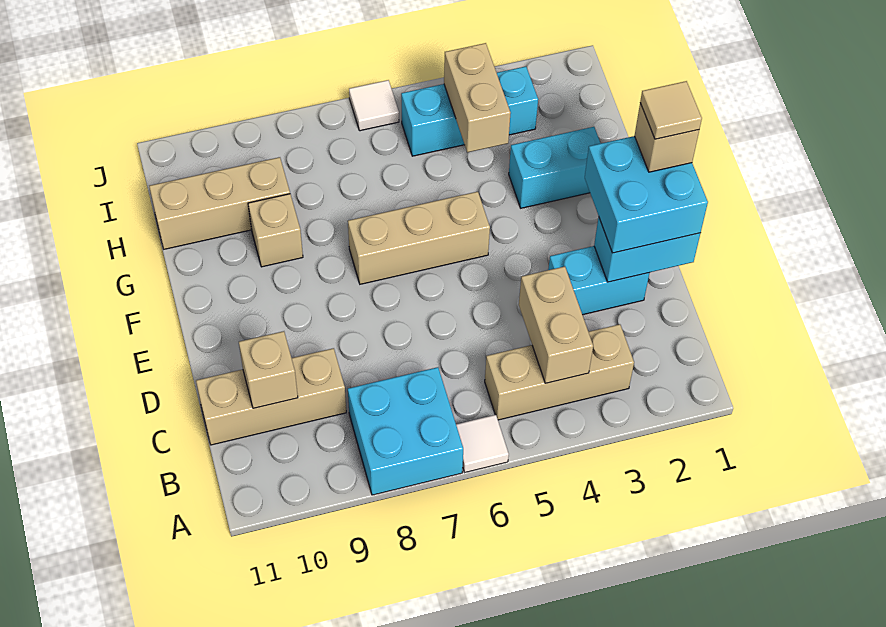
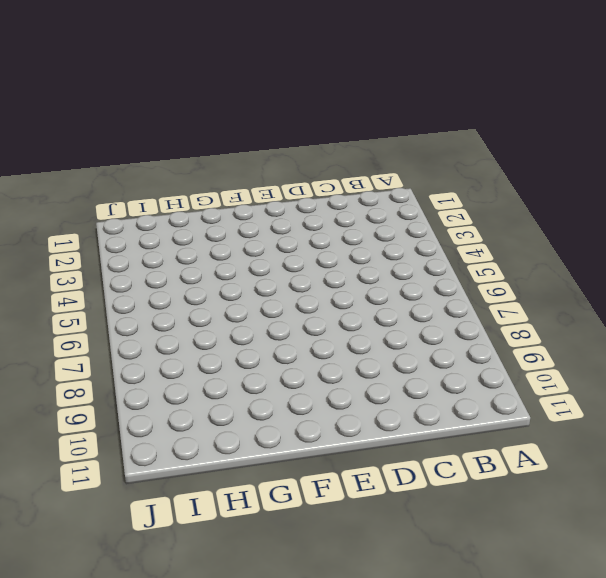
none -> white tile A6 level 1
none -> cyan brick A7:B8 level 1
none -> tan brick B3:B5 level 1

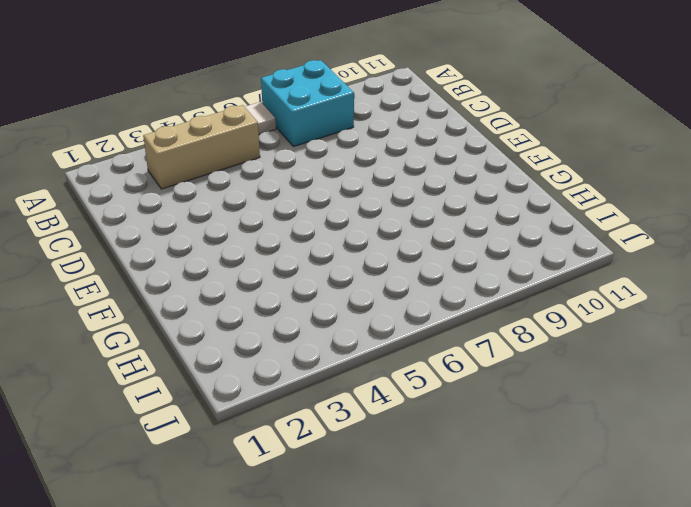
none -> tan brick C9:C11 level 1
none -> cyan brick D2:D3 level 1
none -> tan brick F5:F7 level 1

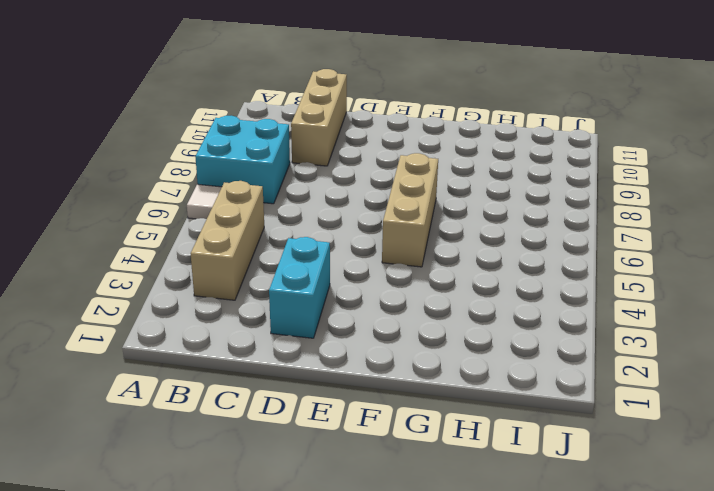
none -> cyan brick G2:G3 level 1
none -> tan brick G9 level 1
none -> tan brick H9:H11 level 1

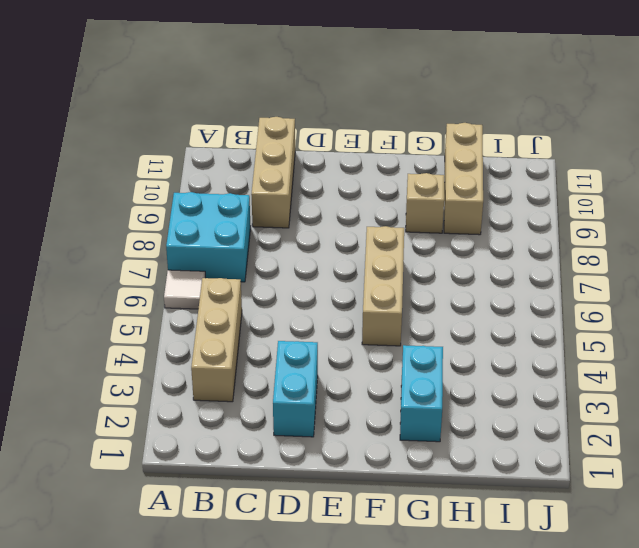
none -> cyan brick I3:I5 level 1
none -> white tile J6 level 1
none -> tan brick B4:C4 level 2

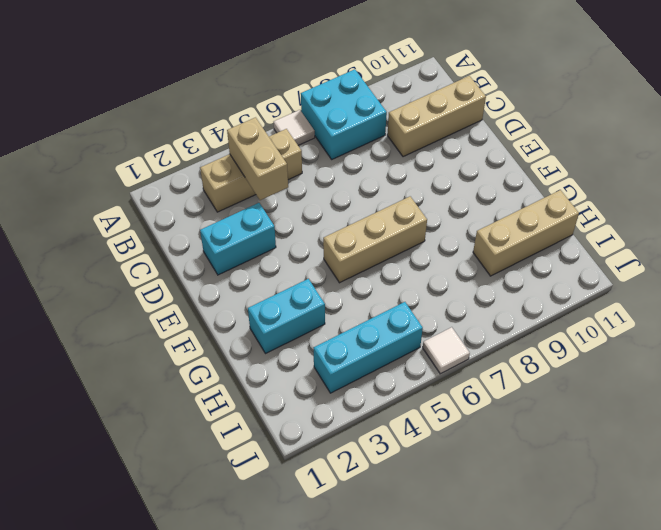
none -> tan brick G9 level 1
none -> tan brick C10 level 2
none -> cyan brick D1:D2 level 2

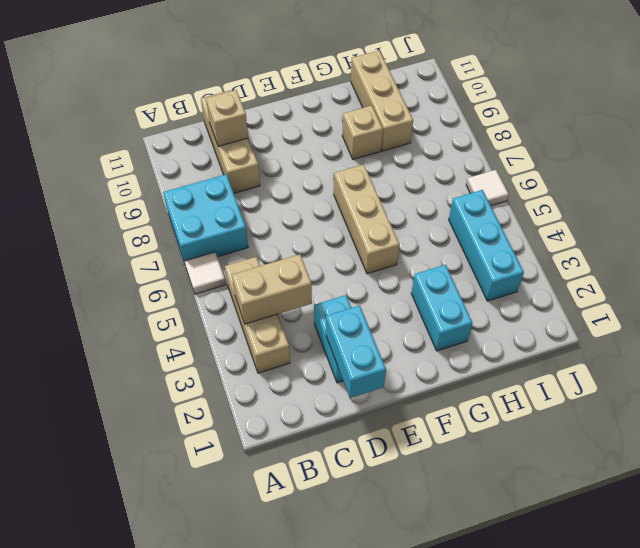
none -> tan brick H4:I4 level 2
none -> cyan brick D1:E2 level 3
none -> tan brick E1 level 4

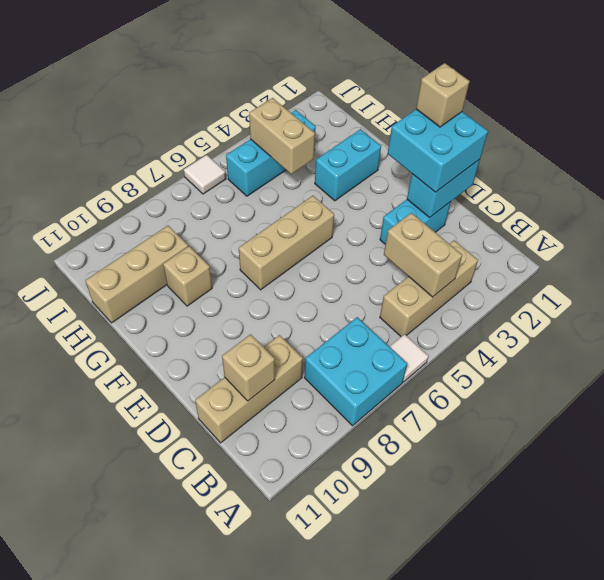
none -> tan tile E1 level 5

